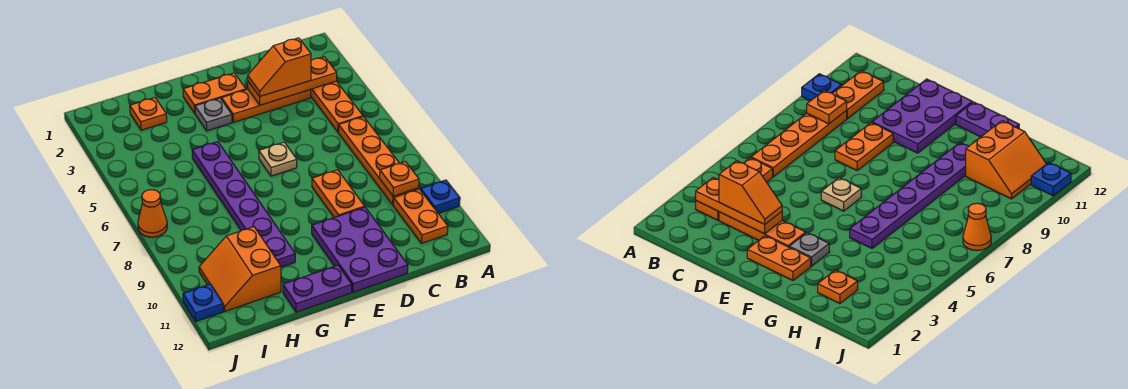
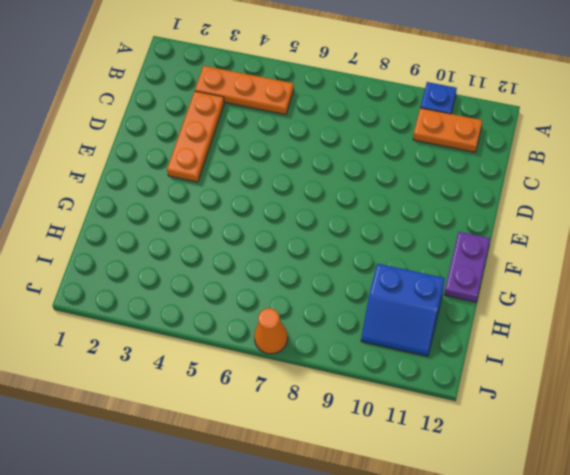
blue slope H10:I11 level 1 top H -> orange slope H10:I11 level 1 top H
none -> orange plate B6:B9 level 1
none -> orange plate D8:D9 level 1
none -> purple plate D10:E12 level 1

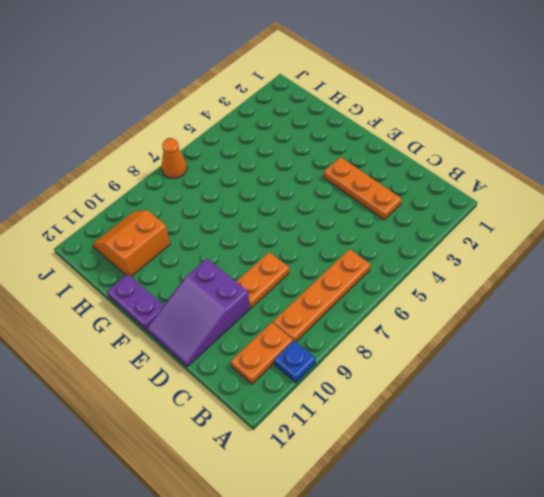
purple slope D10:E12 level 1 top 10 -> purple plate D10:E12 level 1
none -> orange plate B3:B5 level 1
none -> orange plate E2:F2 level 1
none -> tan plate E6 level 1

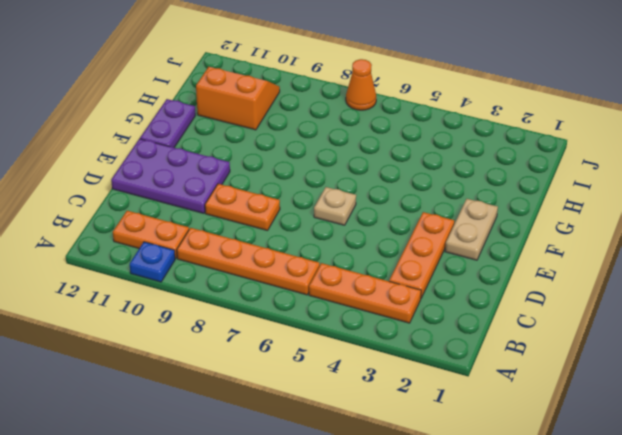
tan plate E2:F2 level 1 -> orange plate E2:F2 level 1
none -> grey plate F3 level 1
none -> purple plate G5:G10 level 1
none -> orange plate H2 level 1

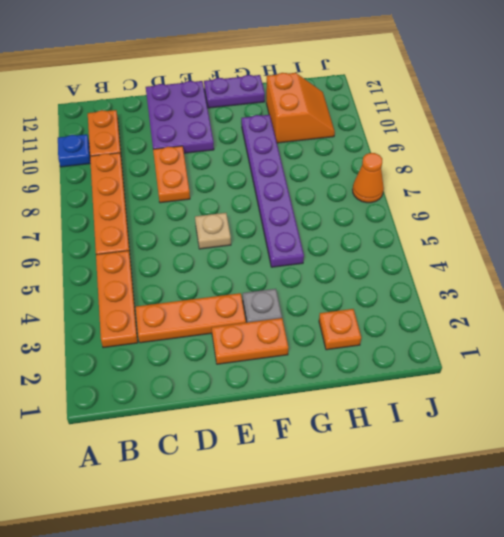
none -> blue plate J11 level 1
none -> orange plate B3:D3 level 2
none -> orange plate B9 level 2

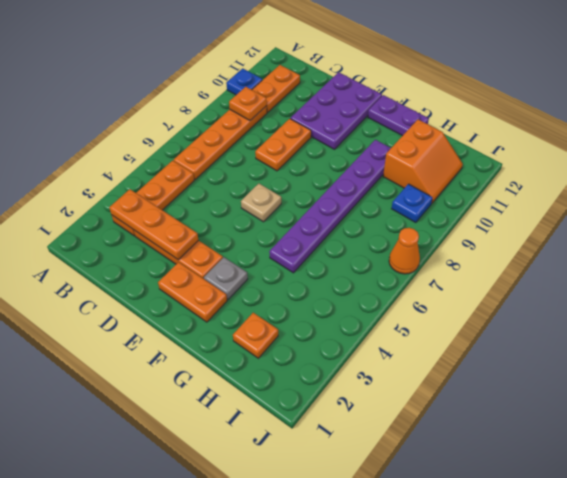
blue plate I9 level 1 -> blue plate J11 level 1
none -> orange slope C3:D3 level 3 top C

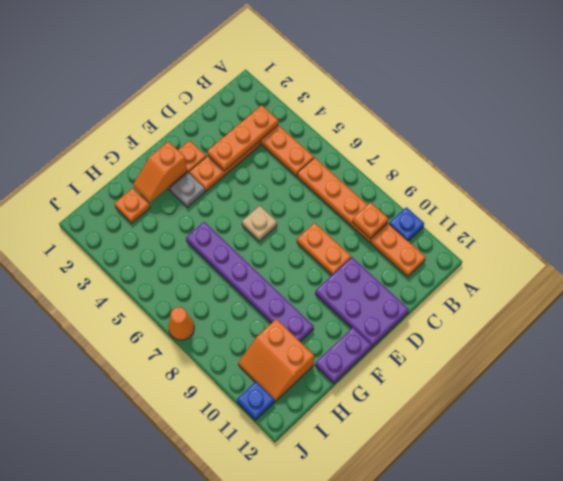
orange slope F2:G2 level 2 top F -> orange slope C3:D3 level 3 top C

